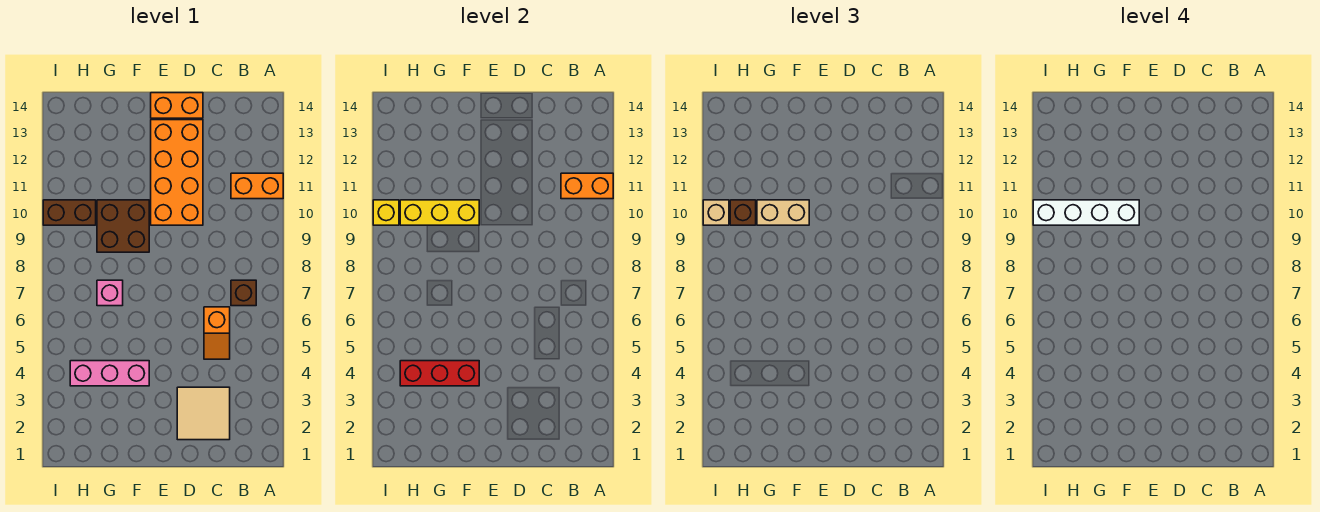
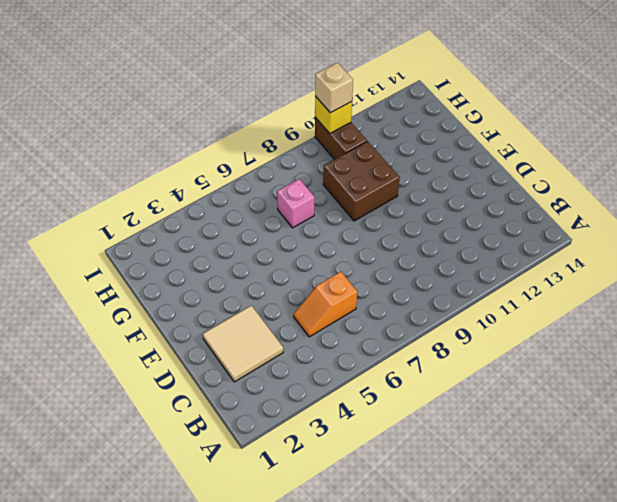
none -> orange brick A11:B11 level 1
none -> brown brick B7 level 1
none -> orange brick D10:E13 level 1

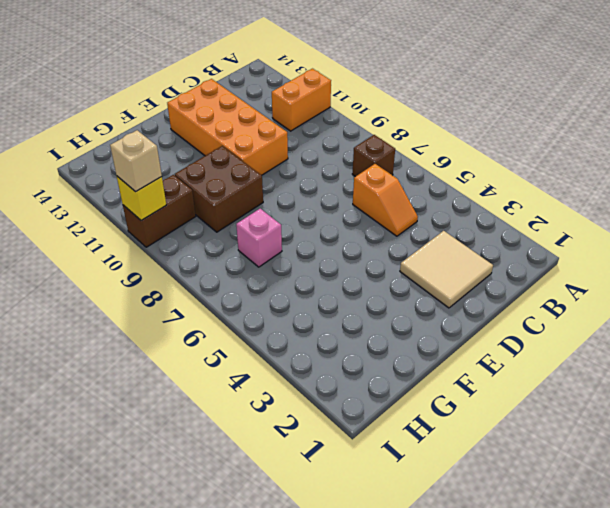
none -> orange brick D14:E14 level 1
none -> pink brick F4:H4 level 1
none -> orange brick A11:B11 level 2

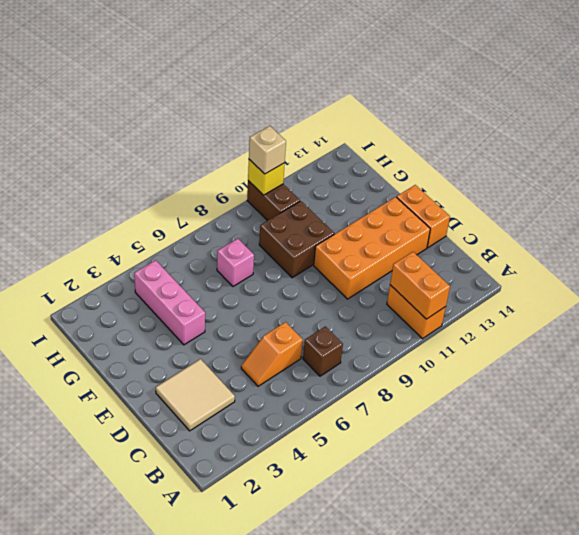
none -> red brick F4:H4 level 2
none -> yellow brick F10:H10 level 2
none -> tan brick F10:G10 level 3

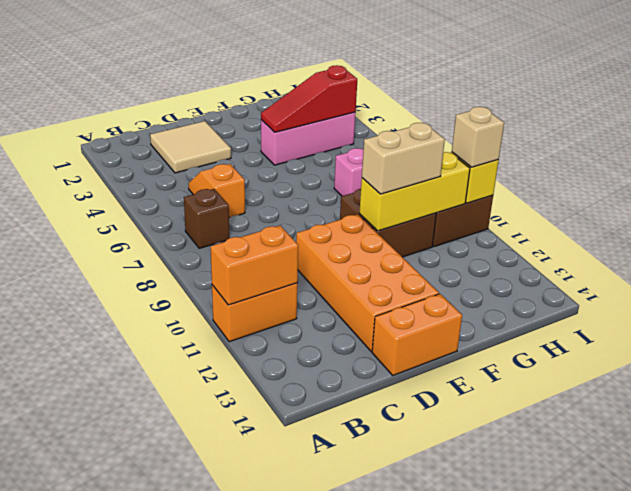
red slope F4:H4 level 2 top H -> red brick F4:H4 level 2
none -> brown brick H10 level 3
none -> white brick F10:I10 level 4

